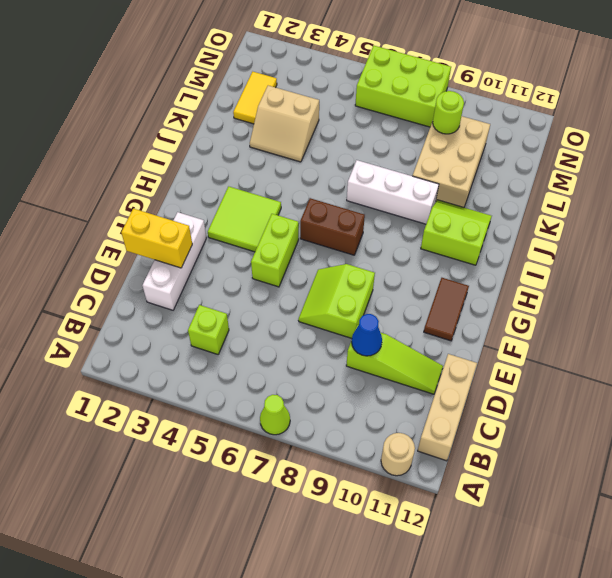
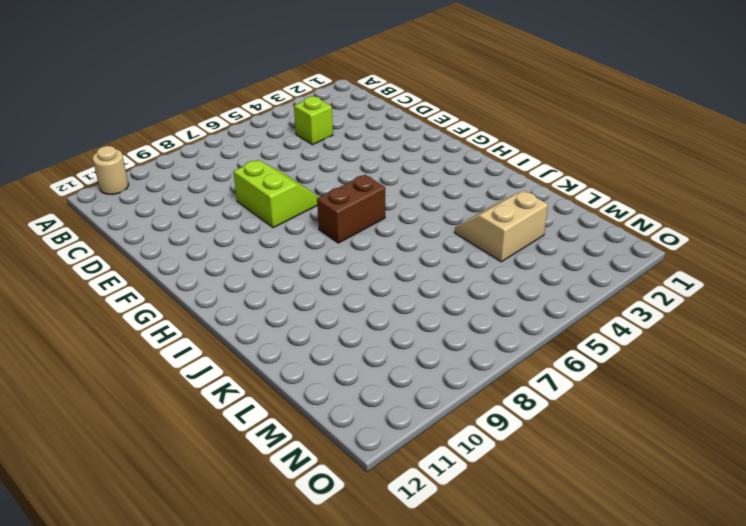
none -> lime cone A7 level 1
none -> tan brick B12:D12 level 1
none -> white brick D2:F2 level 1

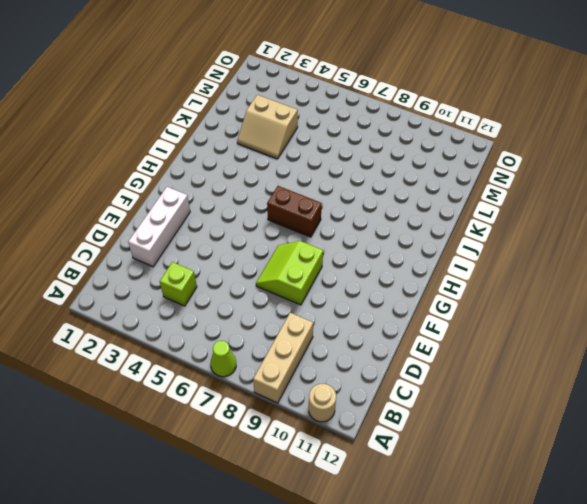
tan brick A9:C9 level 1 -> tan brick B12:D12 level 1
none -> lime slope D9:D11 level 1 top 9
none -> lime brick F5:G5 level 1
none -> brown tile F11:G11 level 1

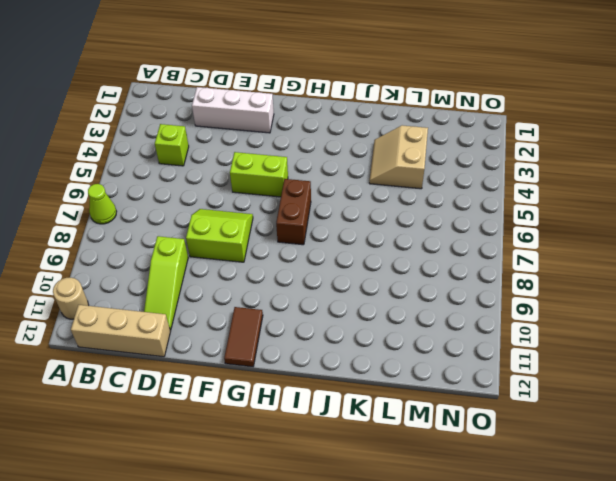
brown tile G11:G12 level 1 -> brown tile F11:G11 level 1
none -> lime tile G3:H4 level 1
none -> lime slope I10:J11 level 1 top I
none -> white brick J7:J9 level 1

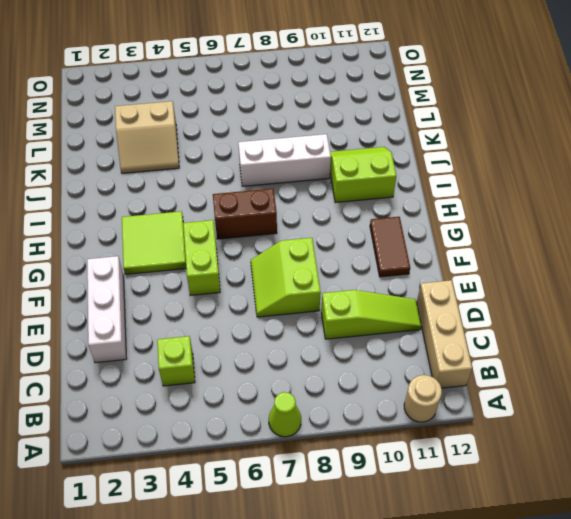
none -> tan brick K9:M10 level 1
none -> yellow tile L2:M2 level 1
none -> lime brick N6:O8 level 1

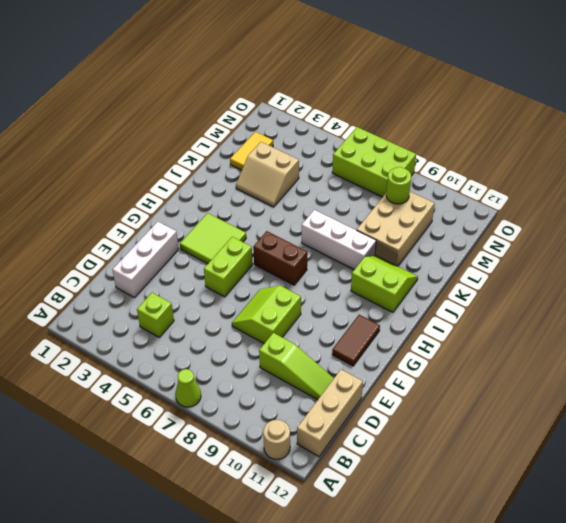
none -> blue cone D9 level 2
none -> yellow brick E1:E2 level 2

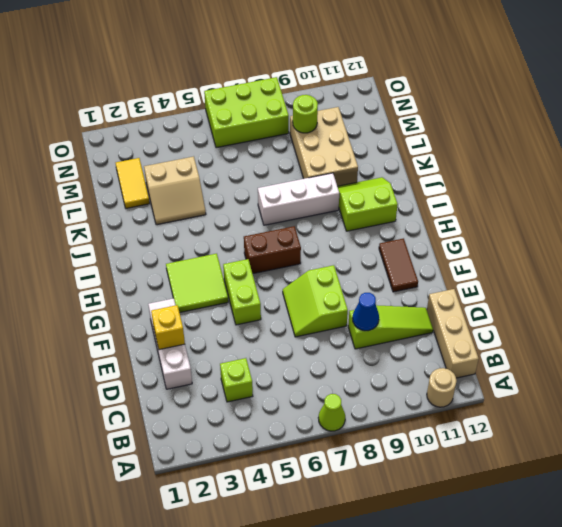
yellow brick E2 level 2 -> yellow brick E1:E2 level 2

